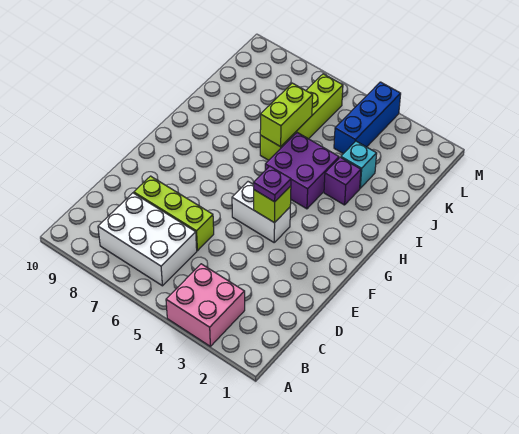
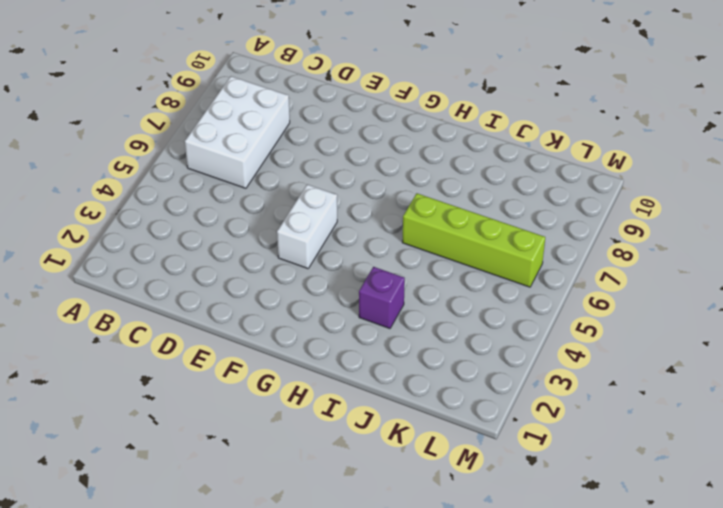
none -> pink brick A3:B4 level 1
none -> lime brick D6:D8 level 1
none -> purple brick H4:I5 level 1

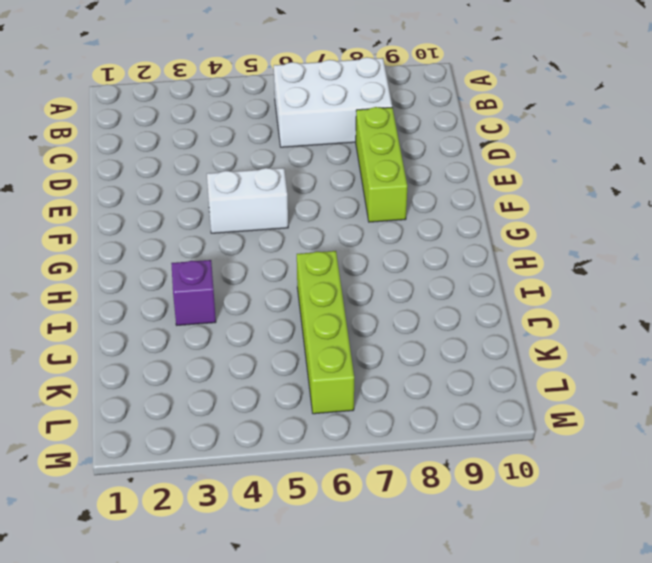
lime brick D8:F8 level 1 -> lime brick D6:D8 level 1
none -> pink brick A3:B4 level 1
none -> purple brick H4:I5 level 1
none -> cyan brick J3 level 1

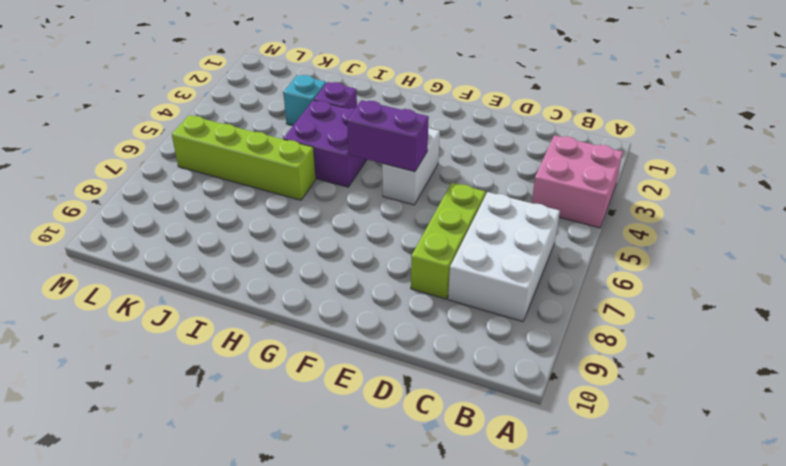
purple brick F5:G5 level 2 -> none
none -> blue brick K4:M4 level 1
none -> lime brick F4 level 2
none -> lime brick I6:J6 level 2

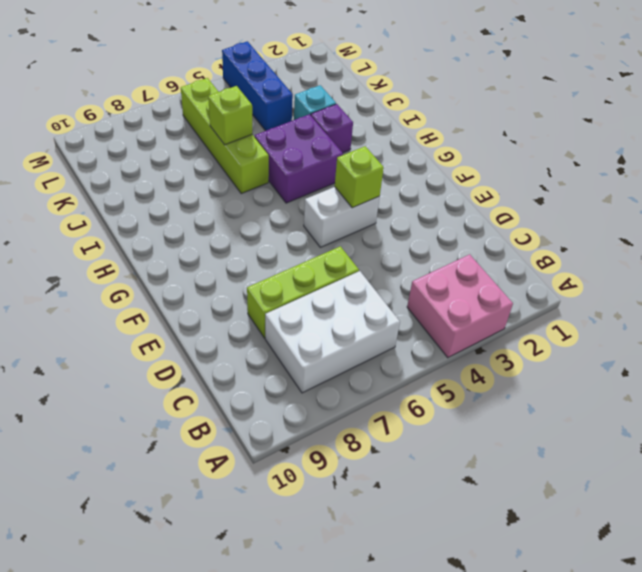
lime brick J6 level 2 -> lime brick I6:J6 level 2
none -> purple plate F4 level 3

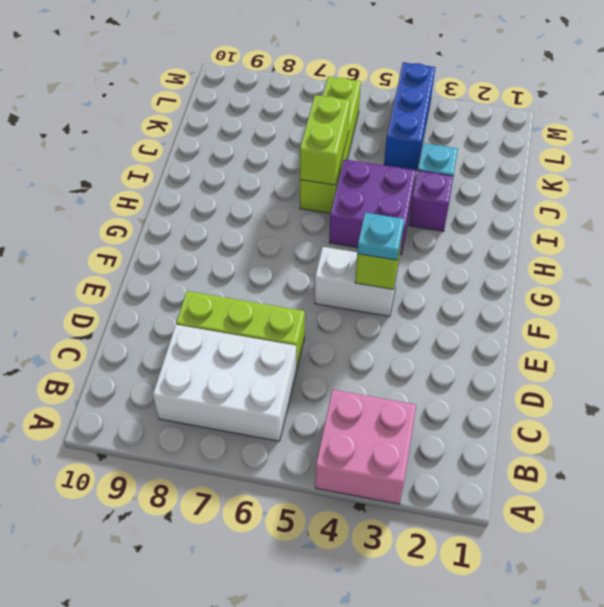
cyan plate F4 level 3 -> purple plate F4 level 3

